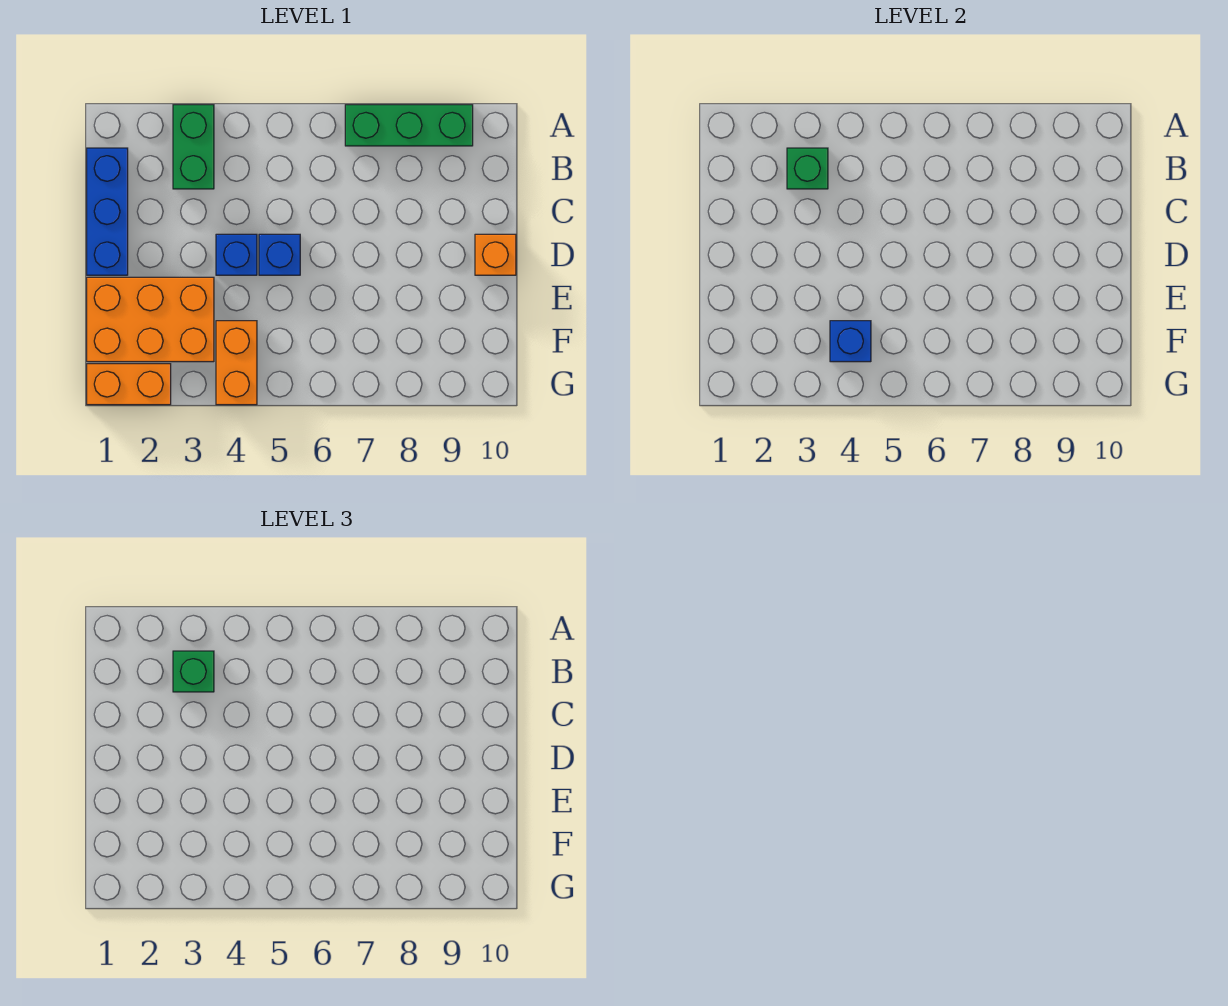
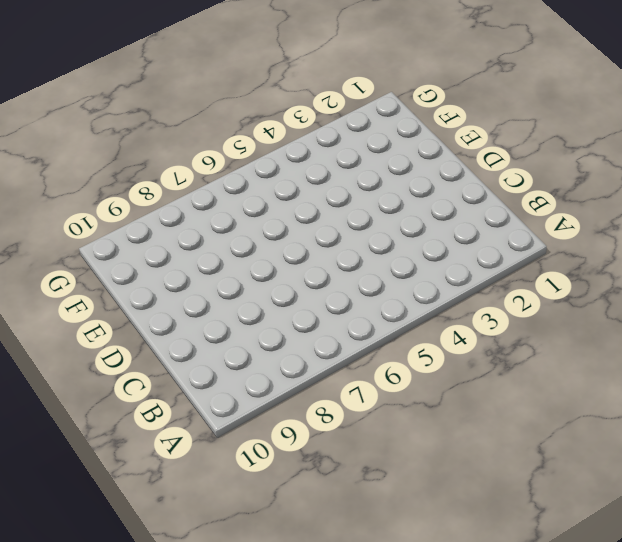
none -> green brick A3:B3 level 1
none -> green brick A7:A9 level 1
none -> blue brick B1:D1 level 1

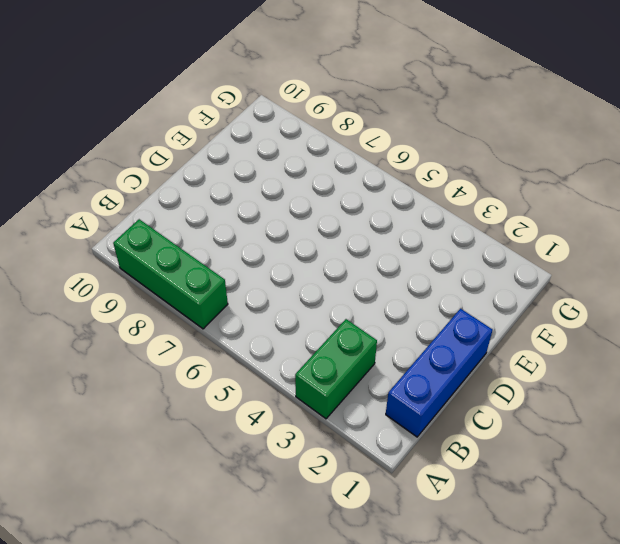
none -> blue brick D4 level 1
none -> blue brick D5 level 1
none -> orange brick D10 level 1

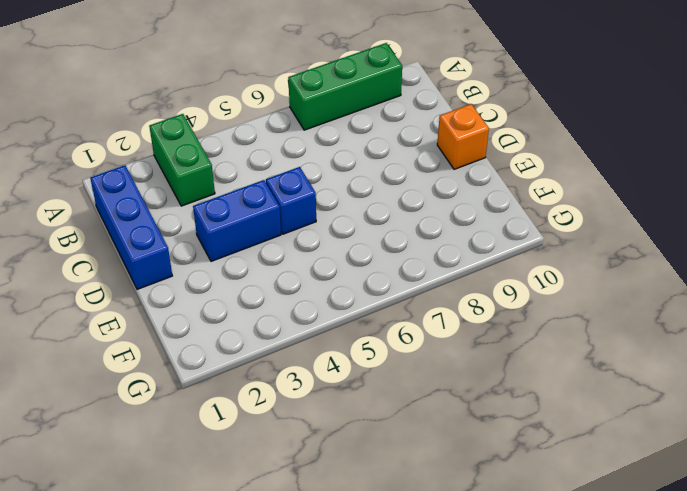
blue brick D3:D4 level 1 -> blue brick D4 level 1
none -> orange brick E1:F3 level 1
none -> orange brick F4:G4 level 1
none -> orange brick G1:G2 level 1

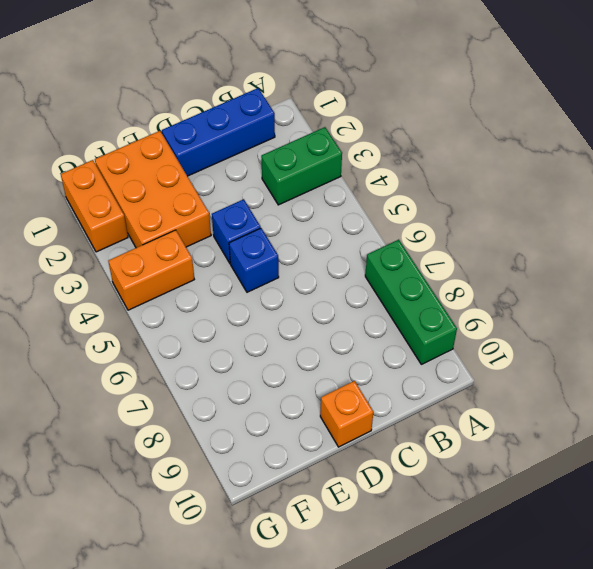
none -> green brick B3 level 2
none -> blue brick F4 level 2
none -> green brick B3 level 3

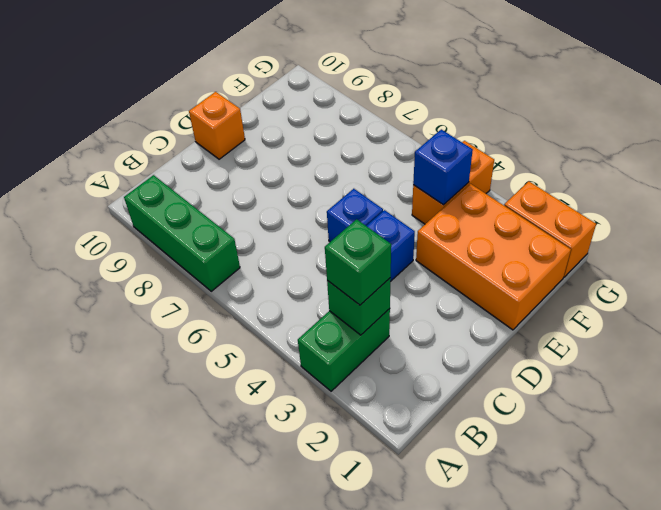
none -> blue brick B1:D1 level 1

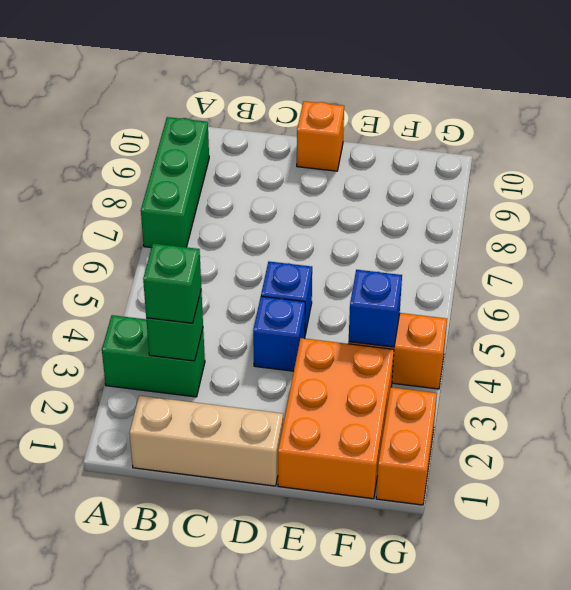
tan brick B1:D1 level 1 -> blue brick B1:D1 level 1

